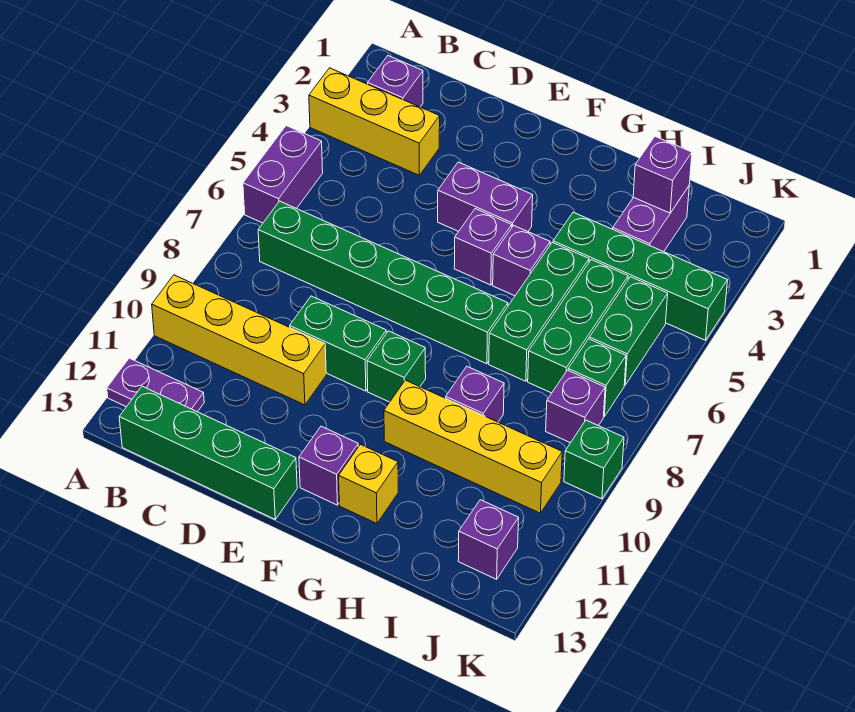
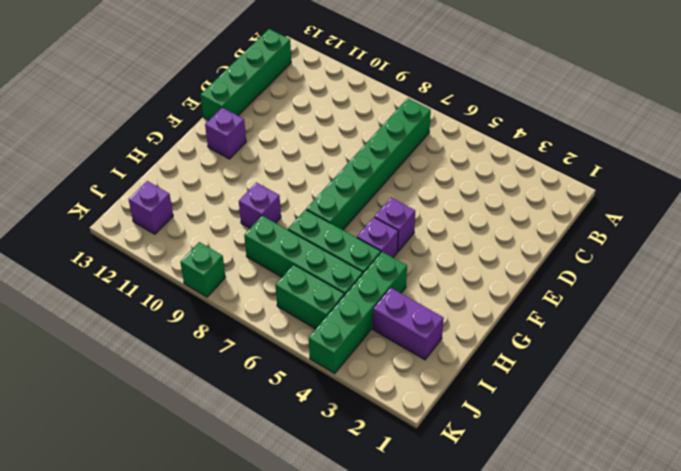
green brick I5:I8 level 1 -> green brick I5:I7 level 1
none -> yellow brick A3:C3 level 1
none -> purple brick A5:A6 level 1
none -> yellow brick A10:D10 level 1

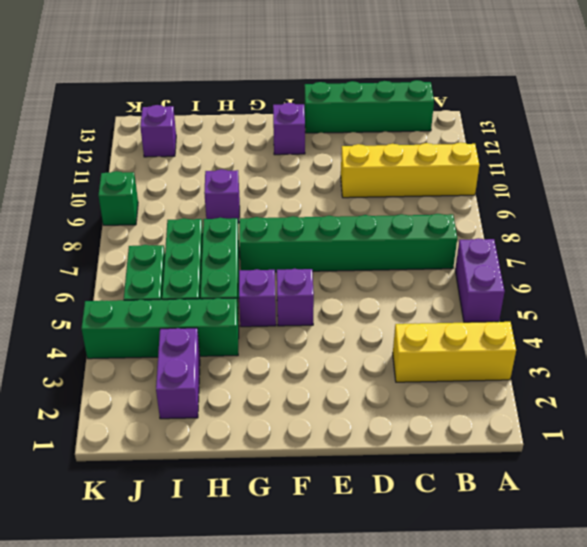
none -> purple plate A12:B12 level 1
none -> purple brick B2 level 1
none -> green brick D9:E9 level 1

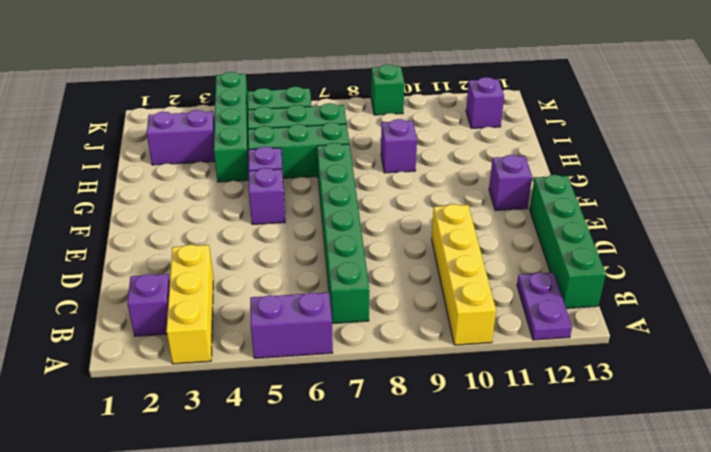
none -> green brick D9:E9 level 1
none -> purple brick E4:F4 level 1
none -> green brick F9 level 1

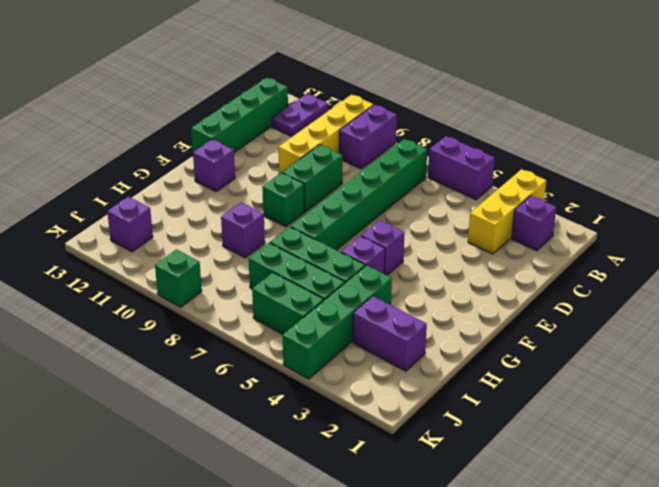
purple brick A9:B9 level 1 -> purple brick E4:F4 level 1
none -> yellow brick G10:J10 level 1
none -> yellow brick G12 level 1
none -> green brick J7 level 1

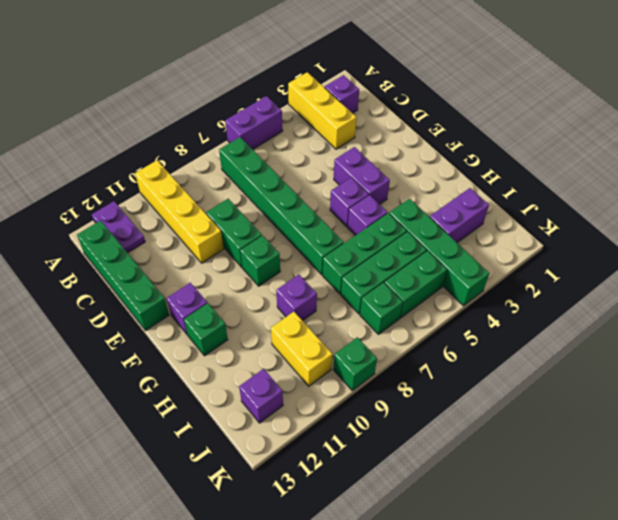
green brick G12 level 1 -> yellow brick G12 level 1
yellow brick I10:J10 level 1 -> yellow brick G10:J10 level 1
none -> purple brick J8 level 1
none -> purple brick I2 level 2

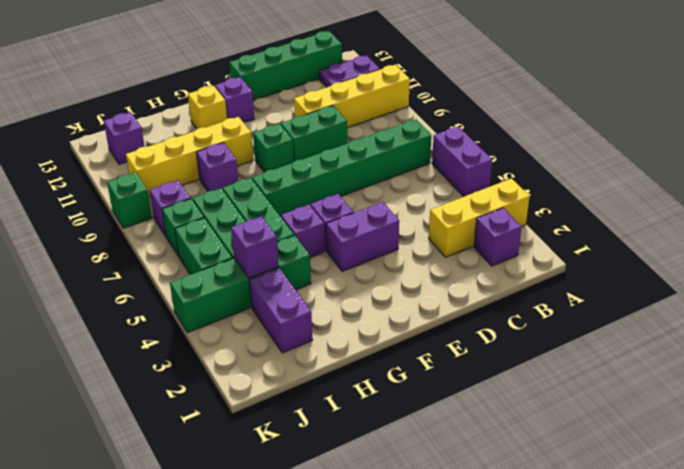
purple brick I4 level 2 -> purple brick I2 level 2

